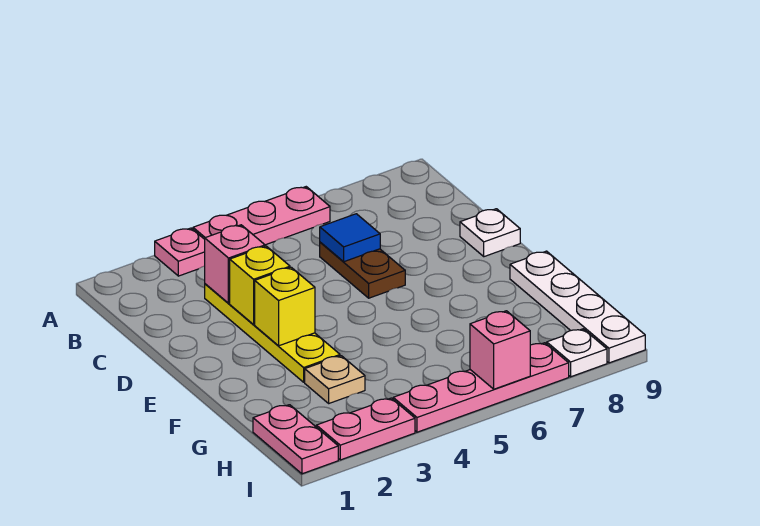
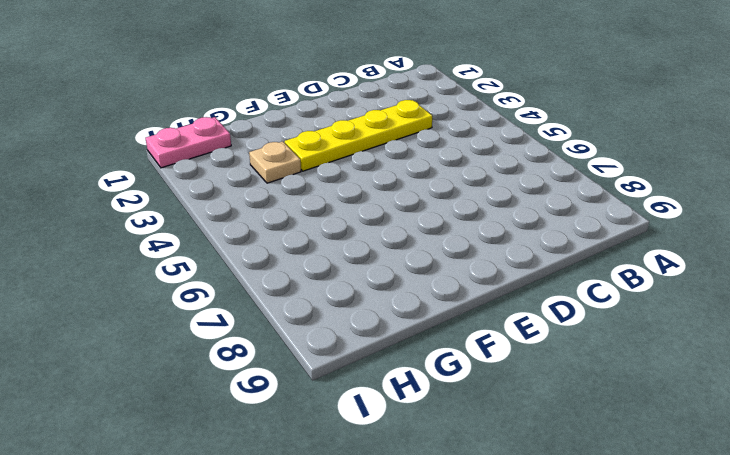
none -> pink plate A3 level 1
none -> pink plate A4:A6 level 1
none -> brown plate C6:D6 level 1

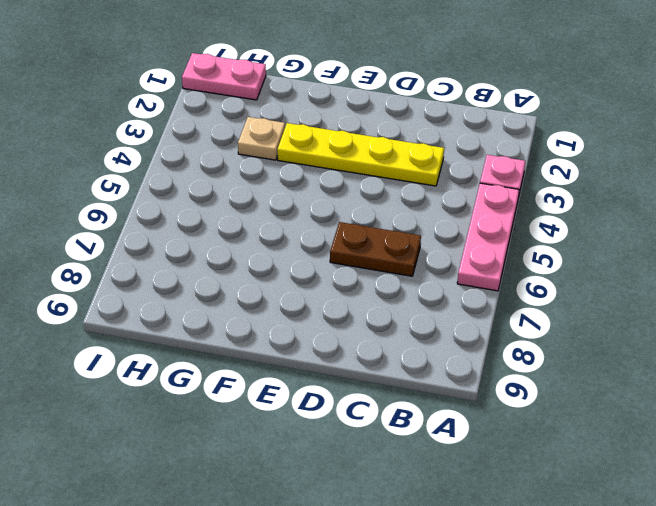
none -> white plate D9 level 1
none -> white plate F9:I9 level 1
none -> pink plate I2:I3 level 1

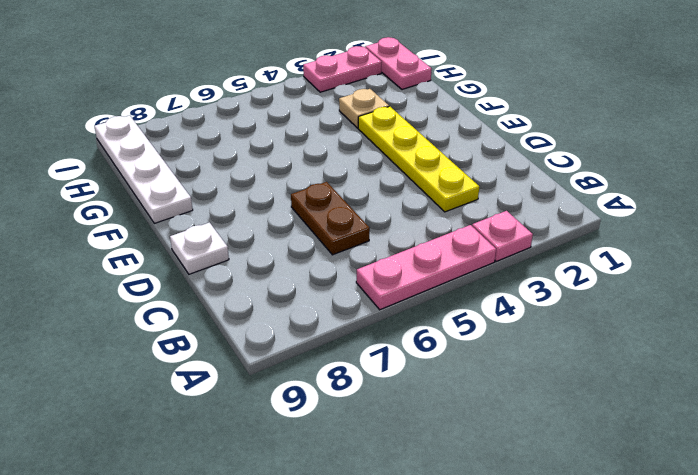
none -> pink plate I4:I7 level 1
none -> white plate I8 level 1
none -> pink brick C3 level 2

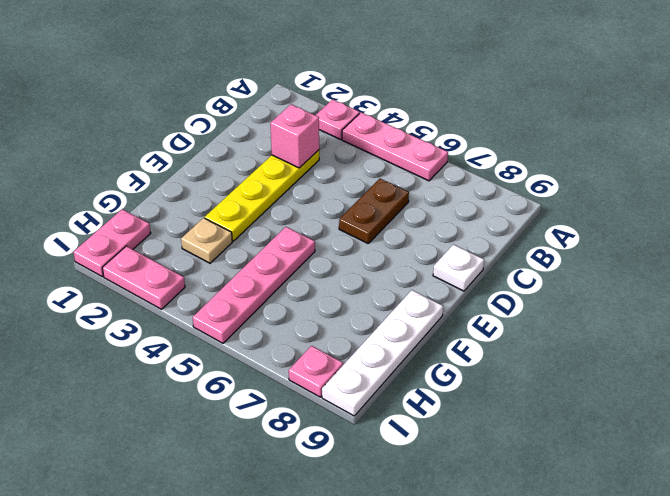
pink plate F5:I5 level 1 -> pink plate I4:I7 level 1
pink plate I8 level 1 -> white plate I8 level 1
none -> blue tile C6 level 2
none -> yellow brick D3 level 2
none -> yellow brick E3 level 2

